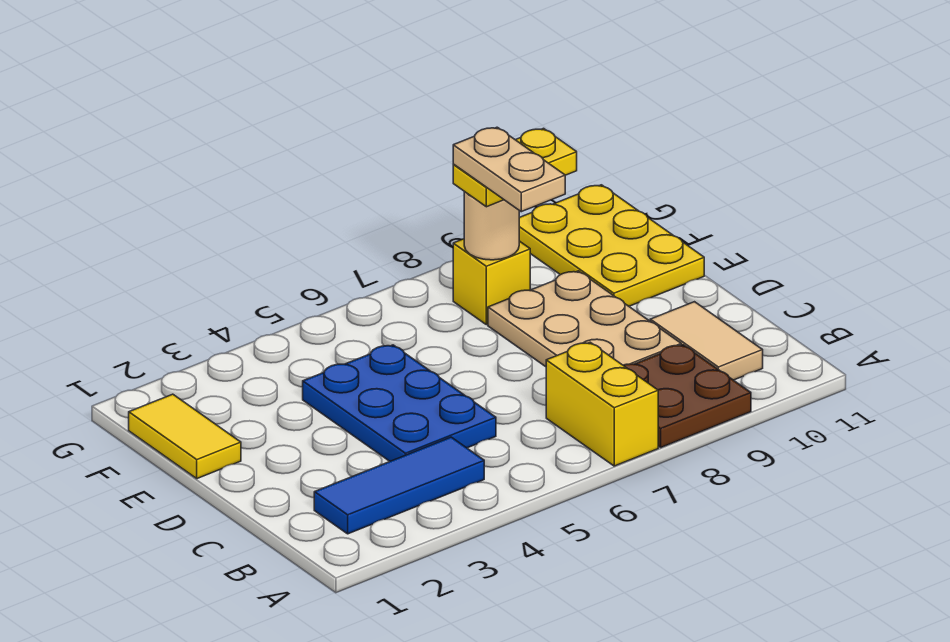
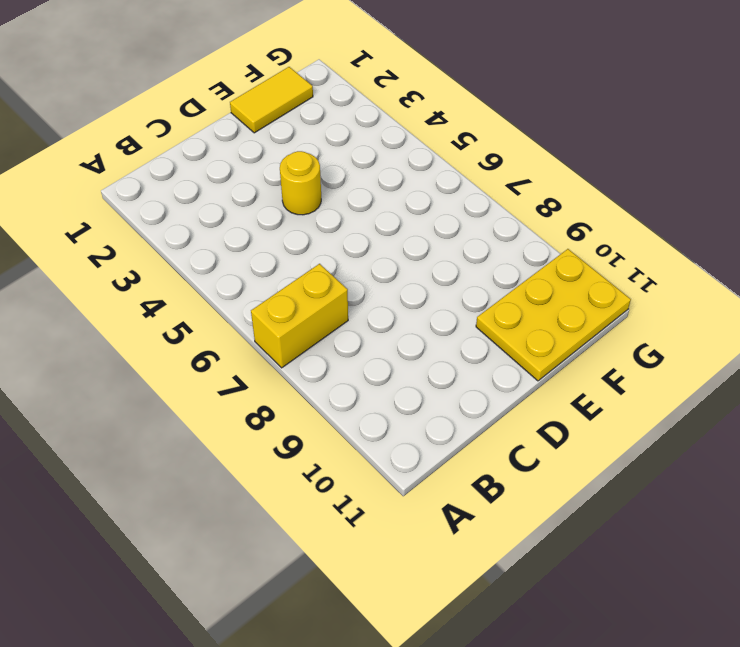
yellow round brick D4 level 1 -> blue plate C4:E5 level 1
none -> brown plate A8:B9 level 1
none -> blue tile B2:B4 level 1
none -> tan tile B10:C10 level 1

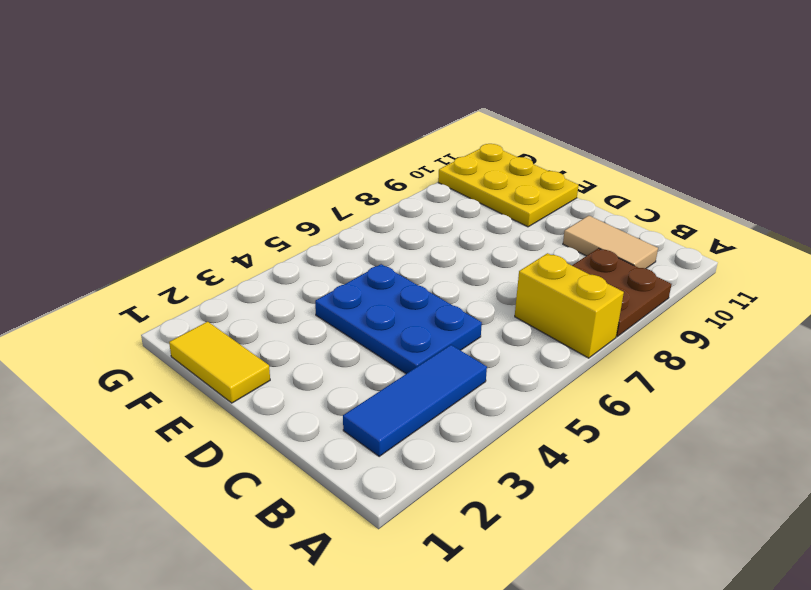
none -> tan plate C8:E9 level 1
none -> yellow brick F8 level 1
none -> tan round brick F8 level 2

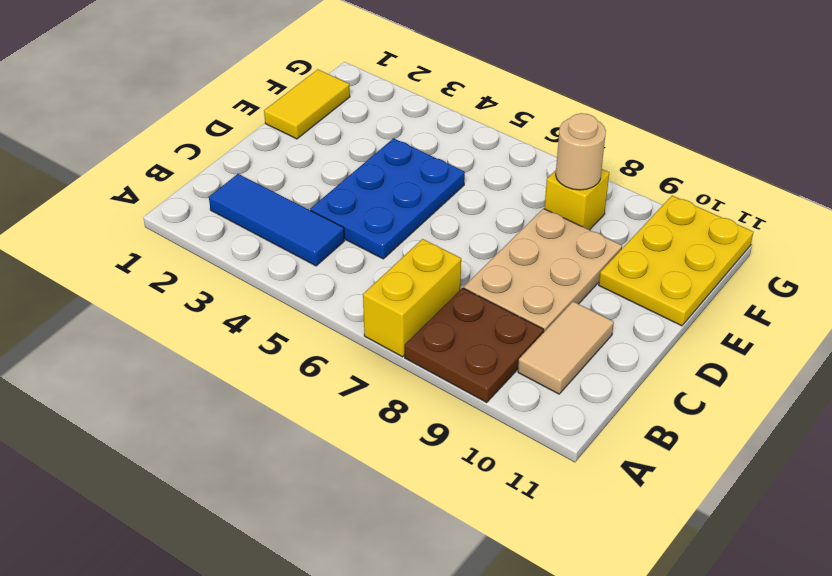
none -> yellow plate F8:F9 level 3
none -> tan plate E8:F8 level 4

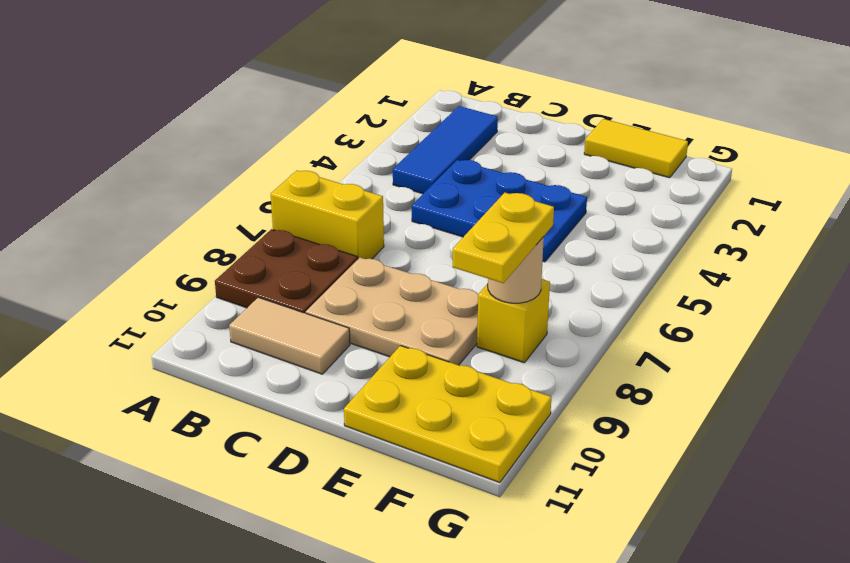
none -> tan plate E8:F8 level 4

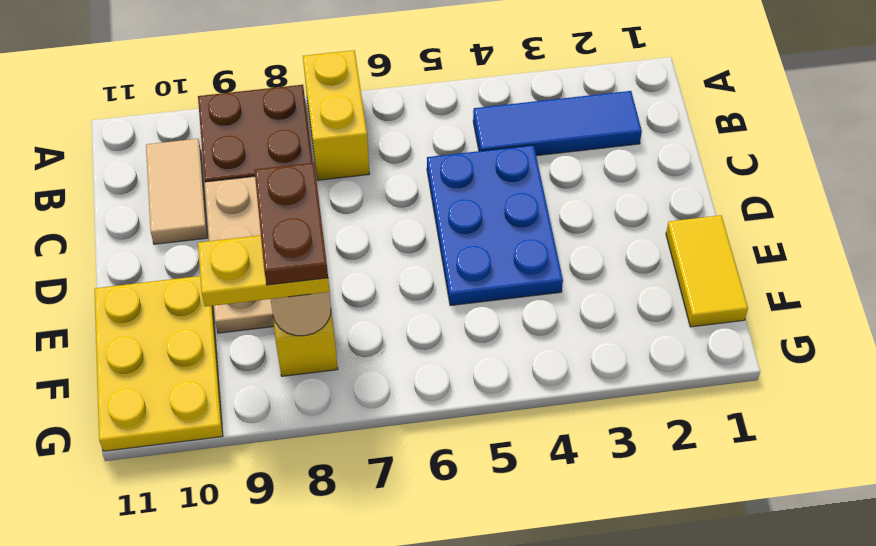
brown plate E8:F8 level 4 -> tan plate E8:F8 level 4

